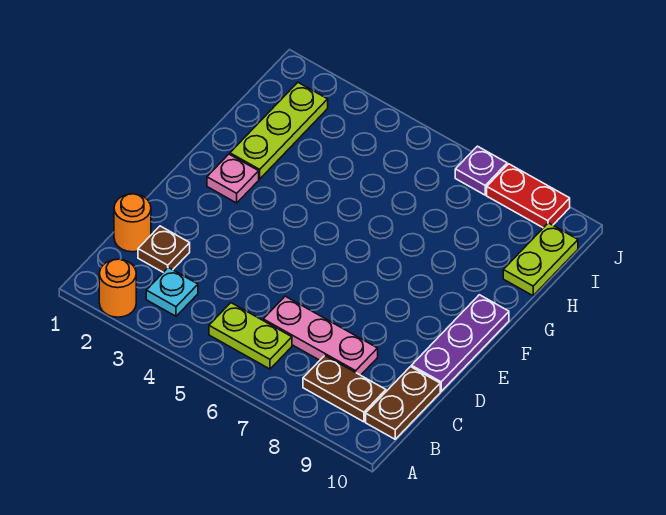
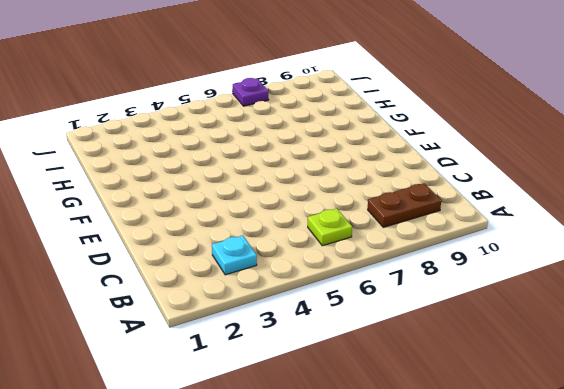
lime plate B6 level 1 -> lime plate B5:B6 level 1
none -> orange round brick A2 level 1
none -> brown plate B10:C10 level 1
none -> orange round brick C1 level 1

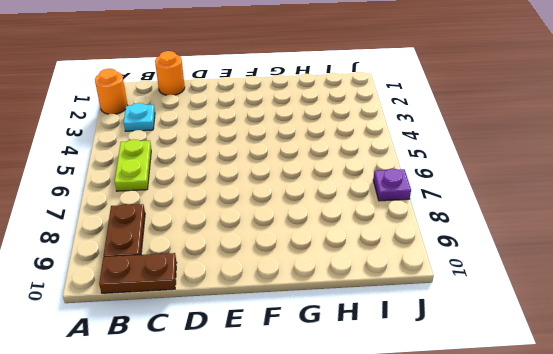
none -> brown plate C2 level 1
none -> pink plate C6:C8 level 1
none -> purple plate D10:F10 level 1

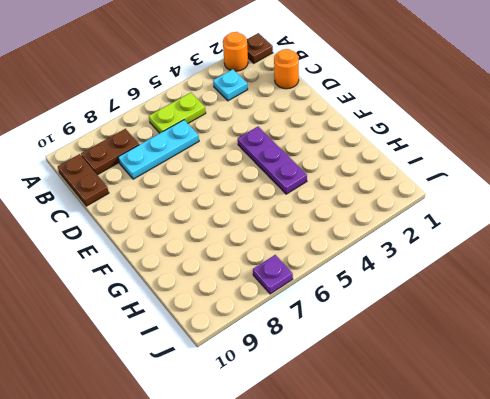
brown plate A1 level 1 -> brown plate C2 level 1
cyan plate C6:C8 level 1 -> pink plate C6:C8 level 1
purple plate E4:G4 level 1 -> purple plate D10:F10 level 1
none -> pink plate F2 level 1
none -> lime plate G2:I2 level 1
none -> lime plate H10:I10 level 1

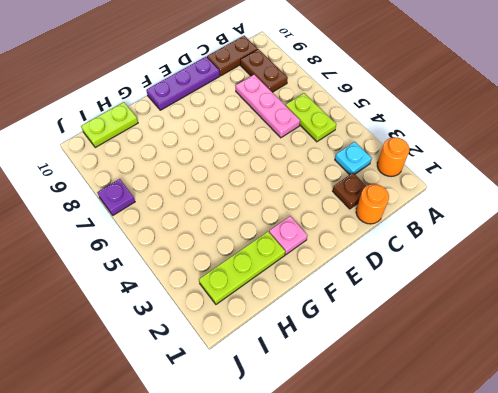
none -> red plate J8:J9 level 1

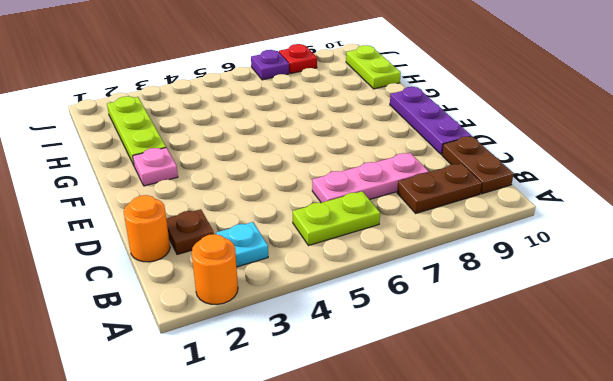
red plate J8 level 1 -> red plate J8:J9 level 1

